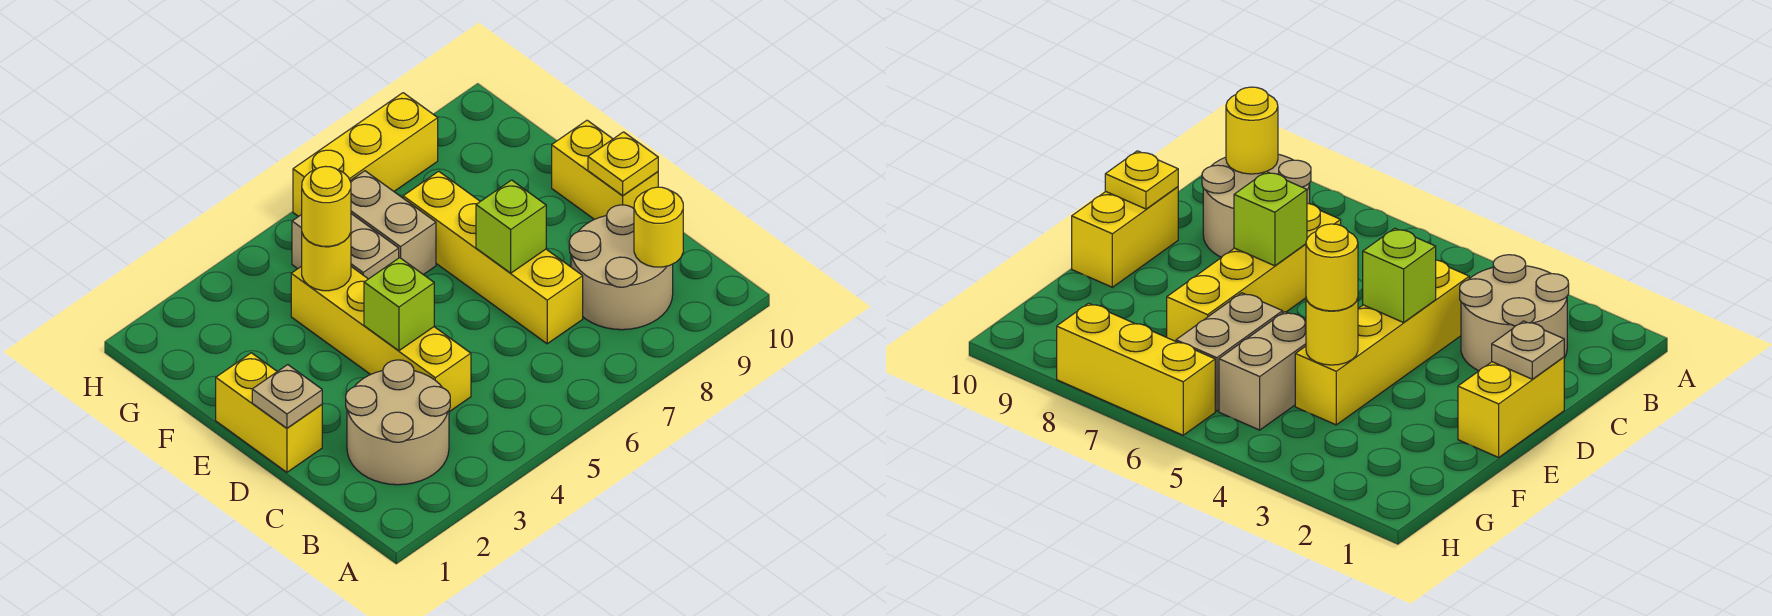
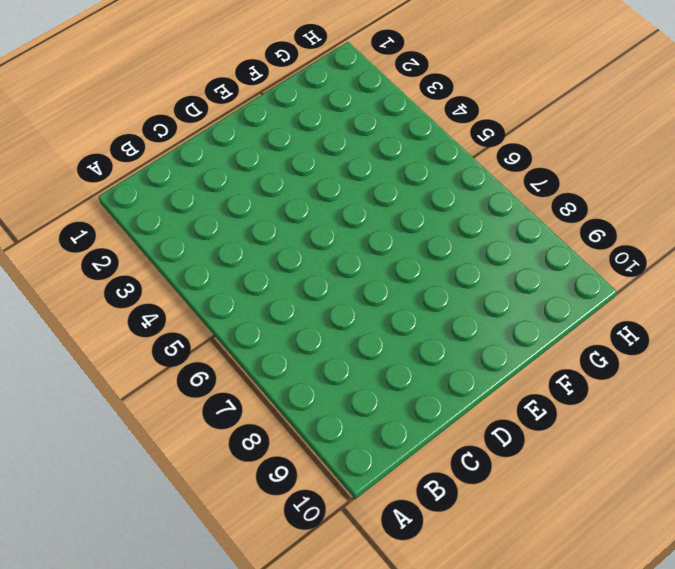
none -> tan round brick B2:C3 level 1
none -> tan round brick B8:C9 level 1
none -> yellow brick C4:F4 level 1

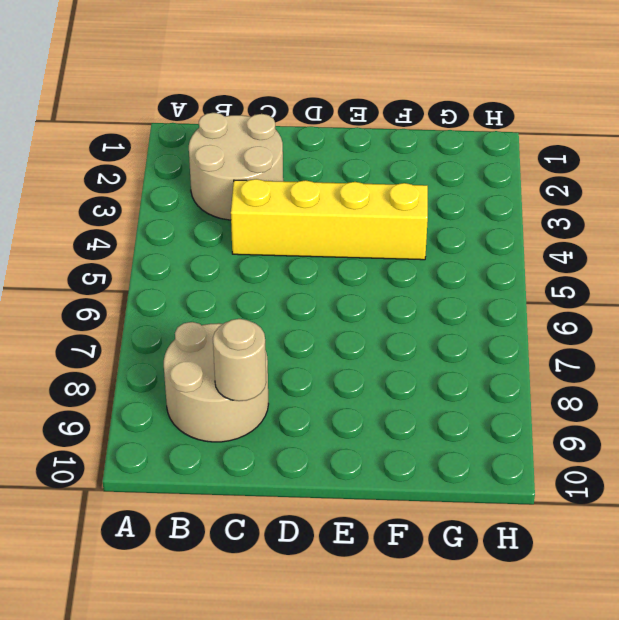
tan round brick C9 level 2 -> none
none -> yellow brick C7:F7 level 1
none -> yellow brick D1:E1 level 1
none -> yellow brick D10:E10 level 1

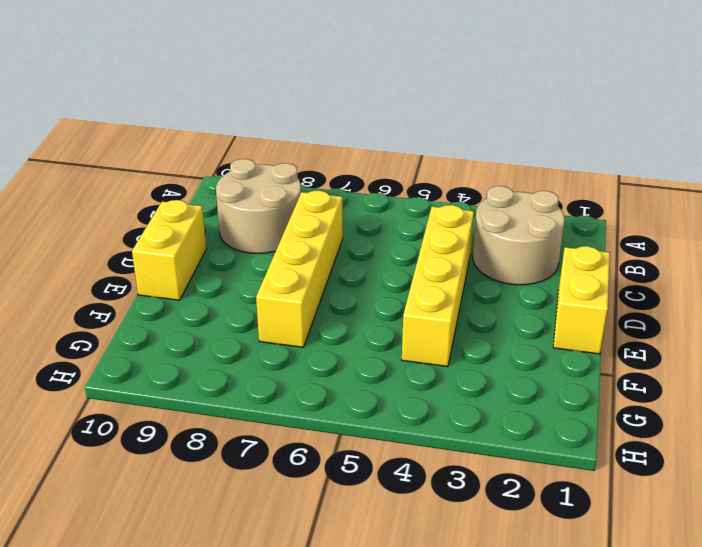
none -> tan brick F5:G5 level 1
none -> tan brick F6:G6 level 1
none -> yellow brick H6:H8 level 1

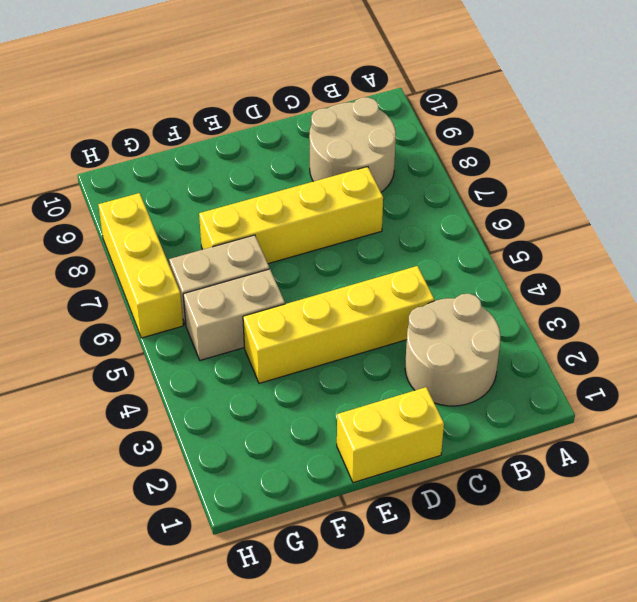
none -> yellow brick D10:E10 level 1
none -> yellow round brick B9 level 2
none -> tan plate D1 level 2

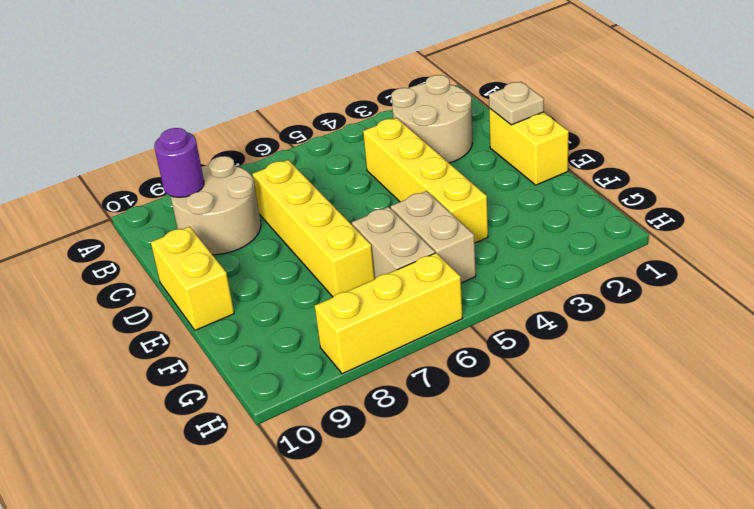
purple round brick B9 level 2 -> yellow round brick B9 level 2
none -> lime brick D4 level 2
none -> lime brick D7 level 2
none -> yellow plate D10 level 2

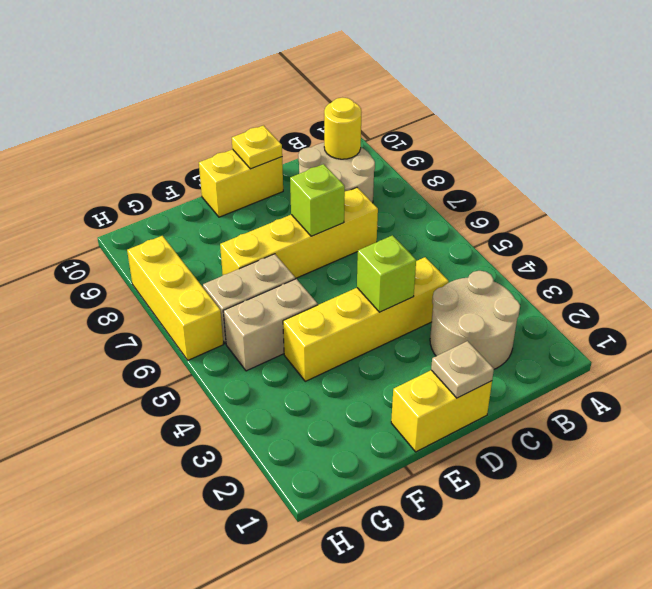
none -> yellow round brick F4 level 2
none -> yellow round brick F4 level 3

